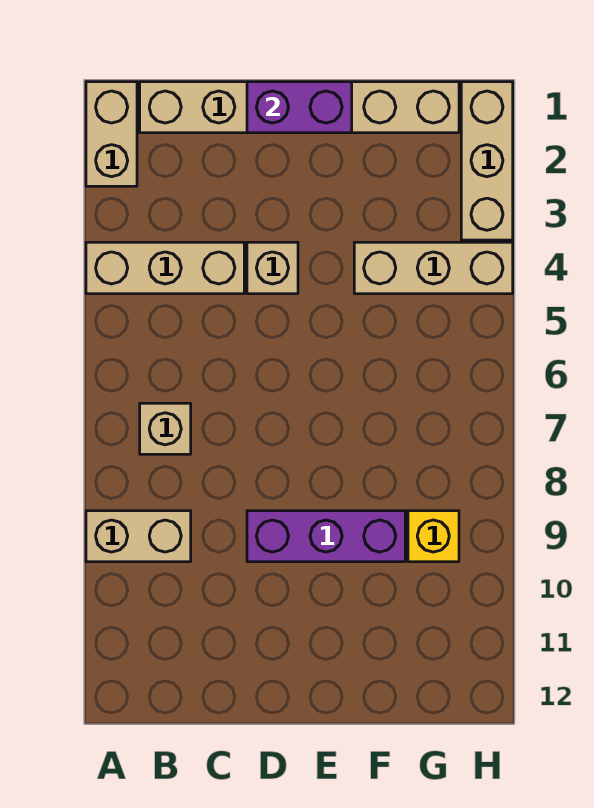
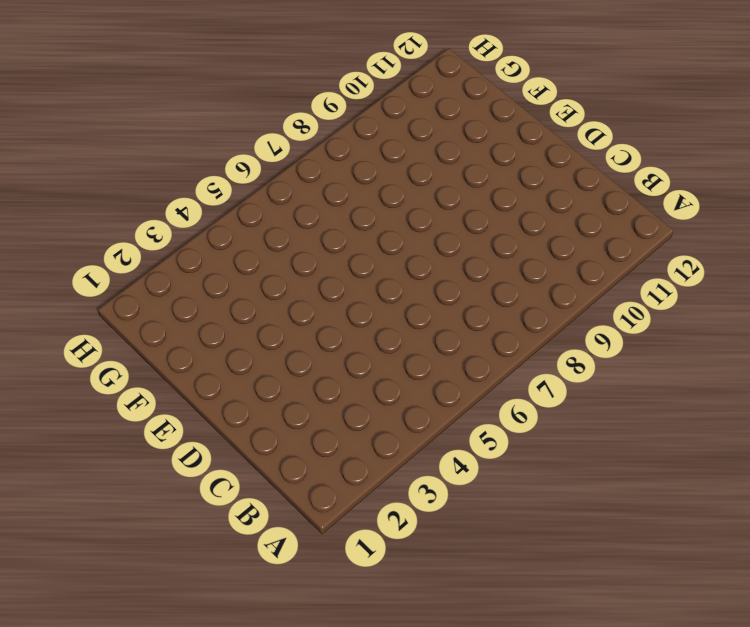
none -> tan brick A1:A2 level 1
none -> tan brick A4:C4 level 1

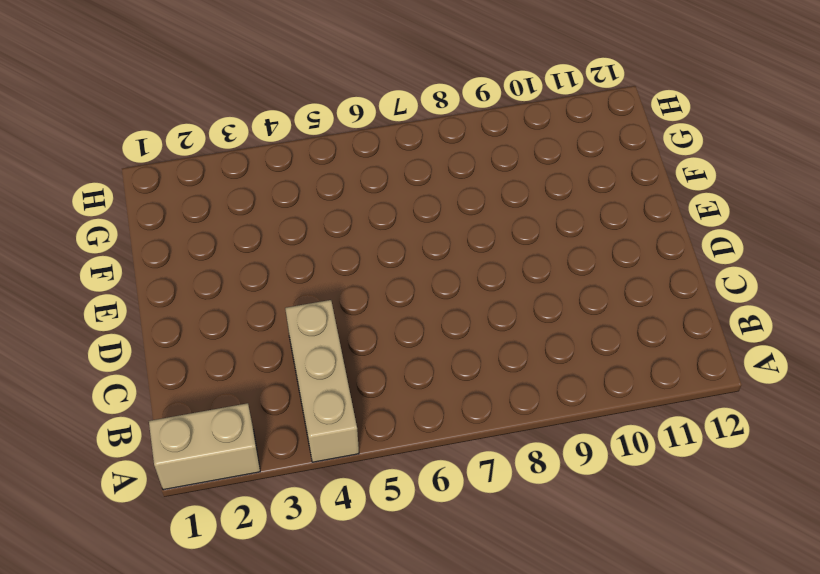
none -> tan brick A9:B9 level 1
none -> tan brick B1:G1 level 1

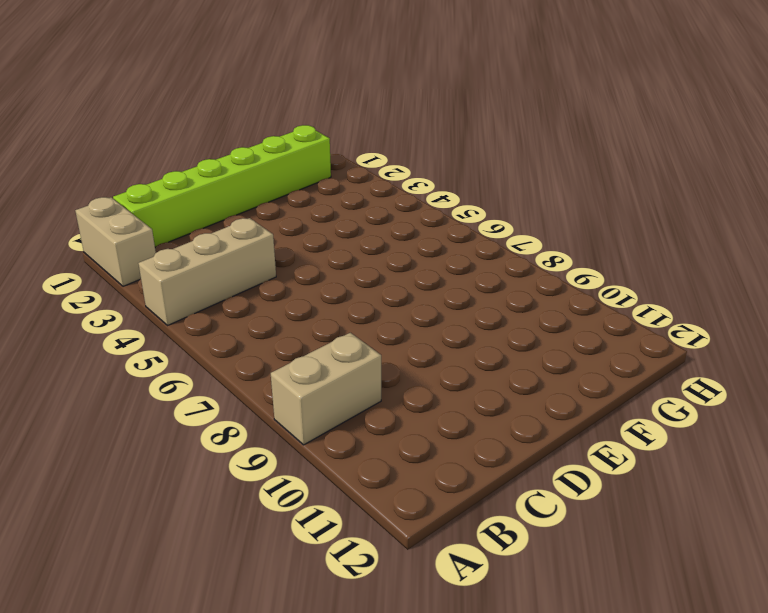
lime brick B1:G1 level 1 -> tan brick B1:G1 level 1
none -> tan brick B7 level 1
none -> tan brick D4 level 1

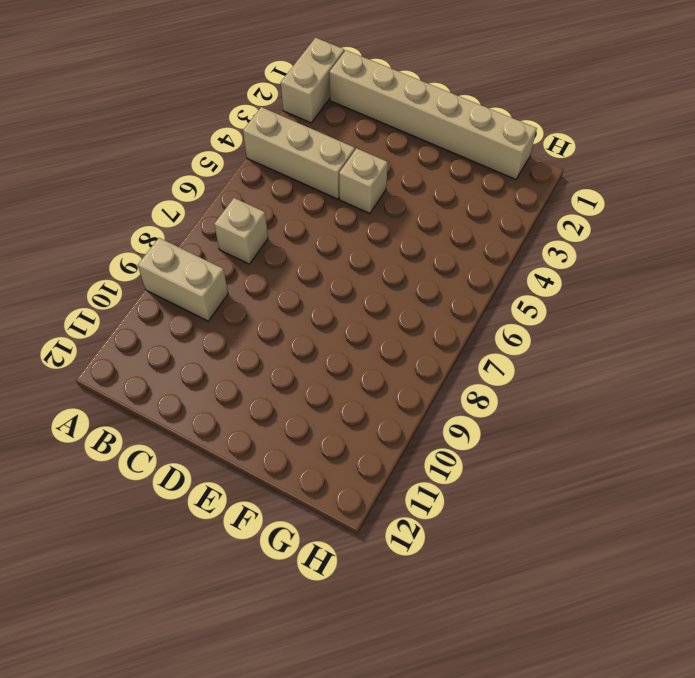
none -> purple brick D9:F9 level 1
none -> tan brick F4:H4 level 1

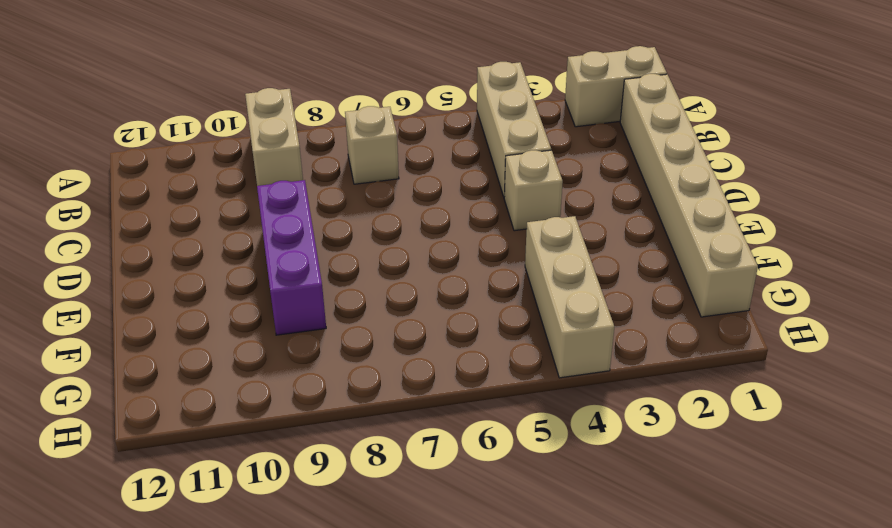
none -> yellow brick G9 level 1
none -> tan brick H1:H3 level 1

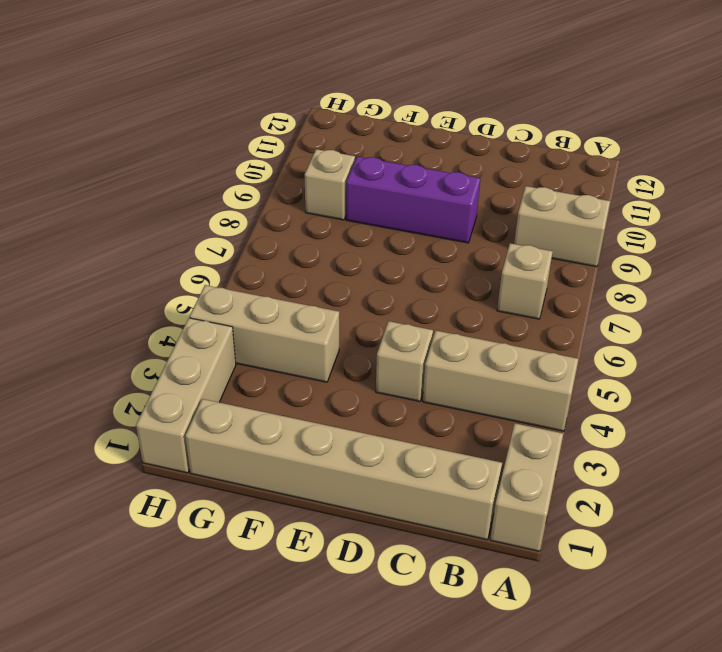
tan brick G9 level 1 -> yellow brick G9 level 1
none -> purple brick D1:E1 level 2

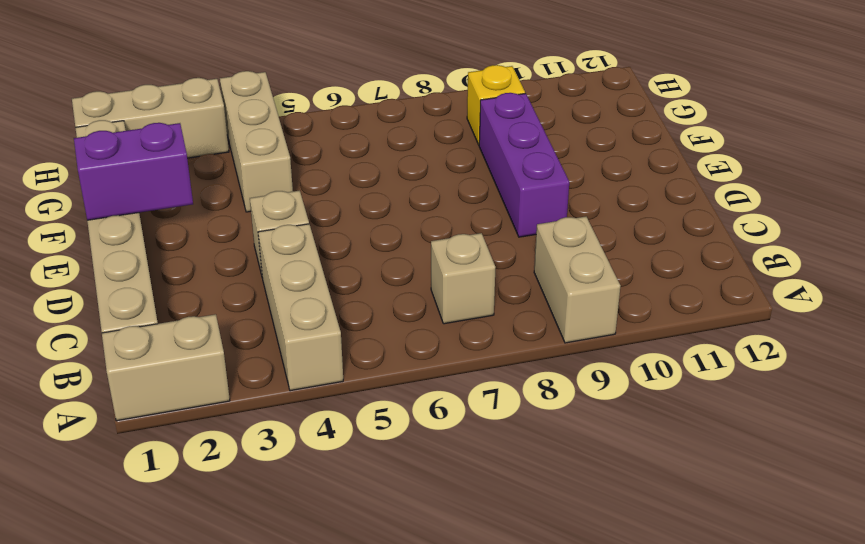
purple brick E1:E2 level 2 -> purple brick D1:E1 level 2

